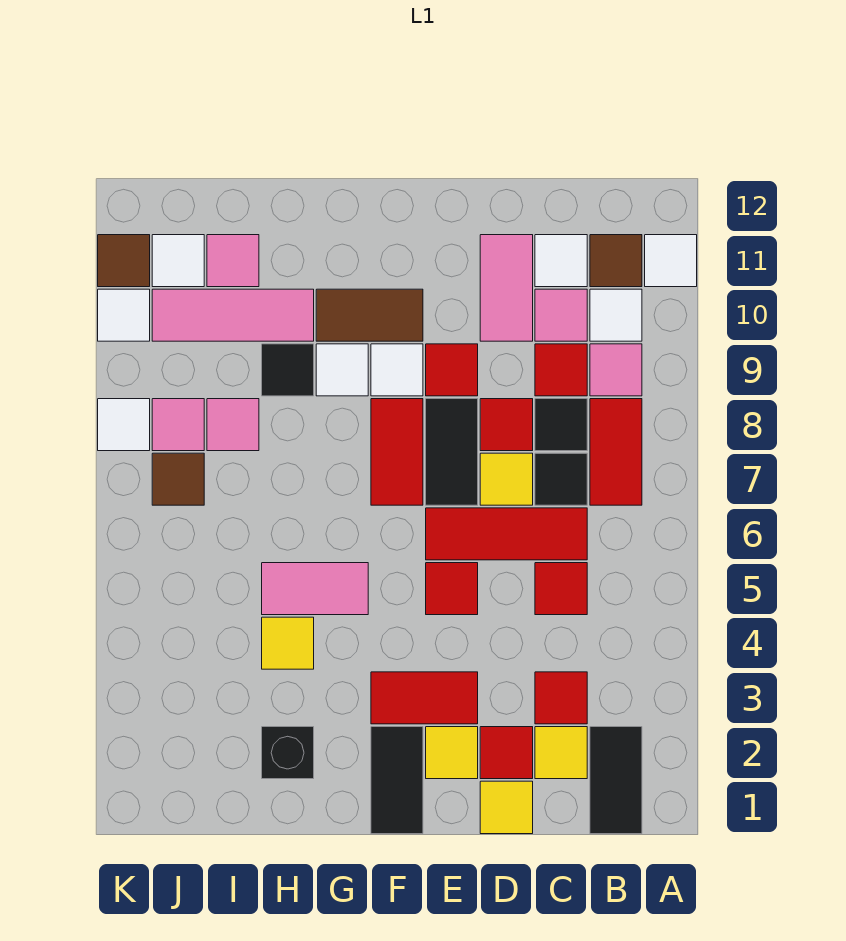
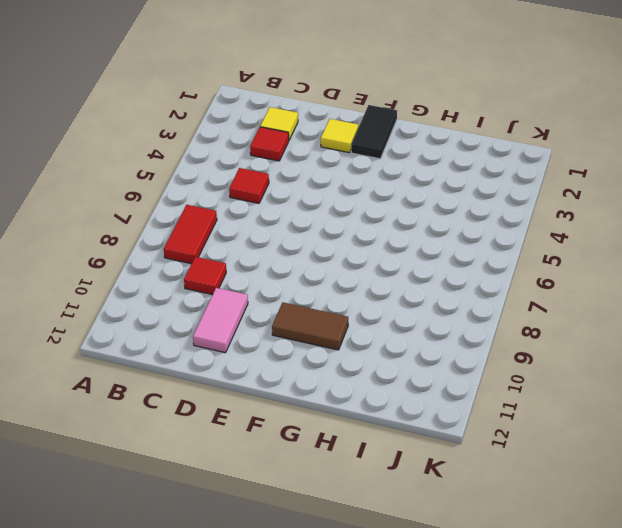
none -> white tile A11 level 1
none -> black tile B1:B2 level 1
none -> pink tile B9 level 1
none -> white tile B10 level 1

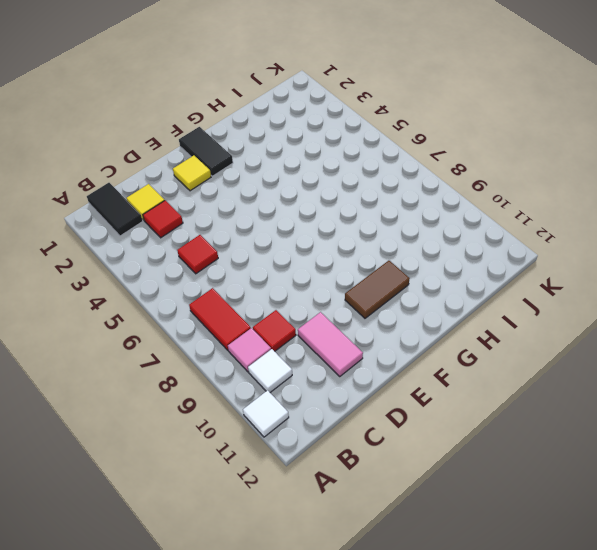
none -> brown tile B11 level 1
none -> red tile C6:E6 level 1
none -> black tile C7 level 1
none -> black tile C8 level 1

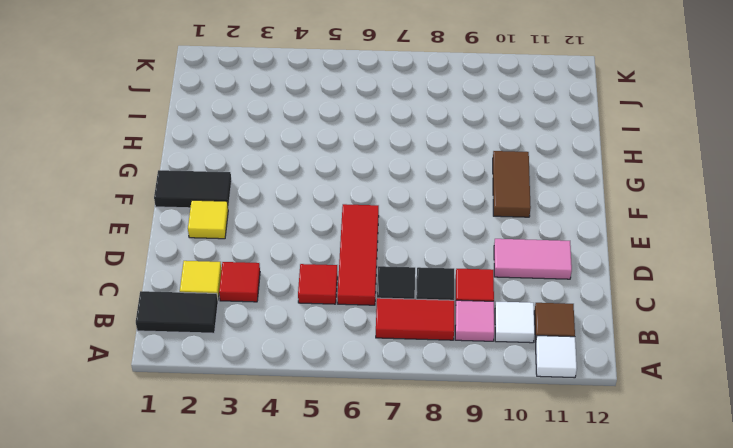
none -> pink tile C10 level 1
none -> white tile C11 level 1
none -> yellow tile D1 level 1
none -> red tile D2 level 1

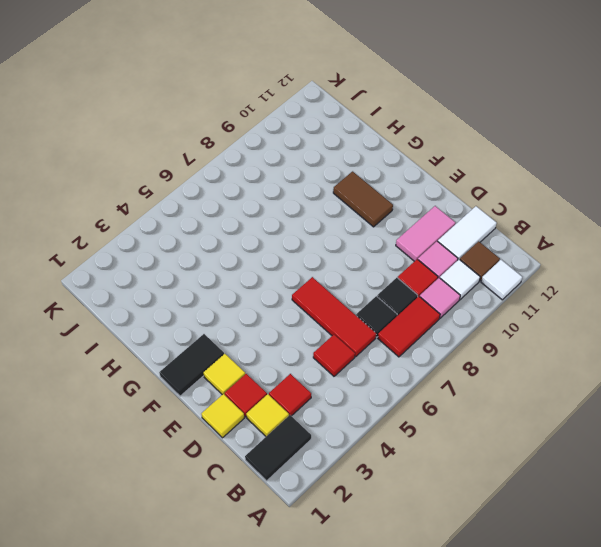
white tile C11:C12 level 1 -> white tile C11 level 1
none -> yellow tile D7 level 1
none -> red tile D8 level 1
none -> red tile E3:F3 level 1
none -> red tile E5 level 1

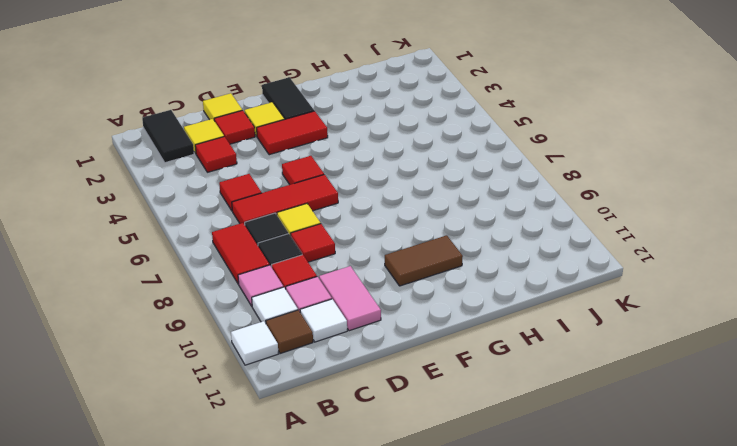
none -> black tile E7:E8 level 1
none -> red tile E9 level 1
none -> red tile F7:F8 level 1
none -> white tile F9 level 1

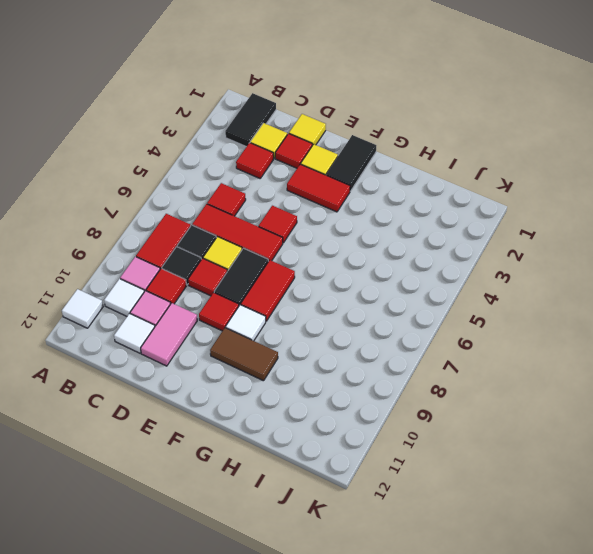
none -> brown tile B11 level 1
none -> pink tile G5:H5 level 1
none -> white tile G9 level 1
none -> black brick H2 level 1

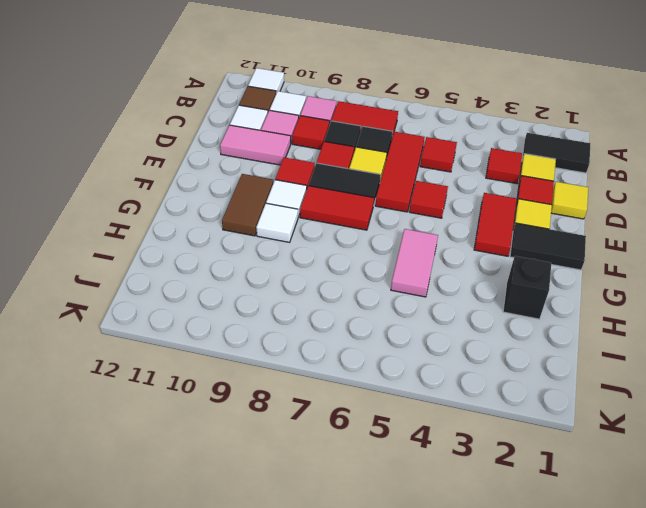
none -> yellow tile H4 level 1
none -> black tile H9 level 1
none -> pink tile H10:J10 level 1
none -> pink tile I8 level 1

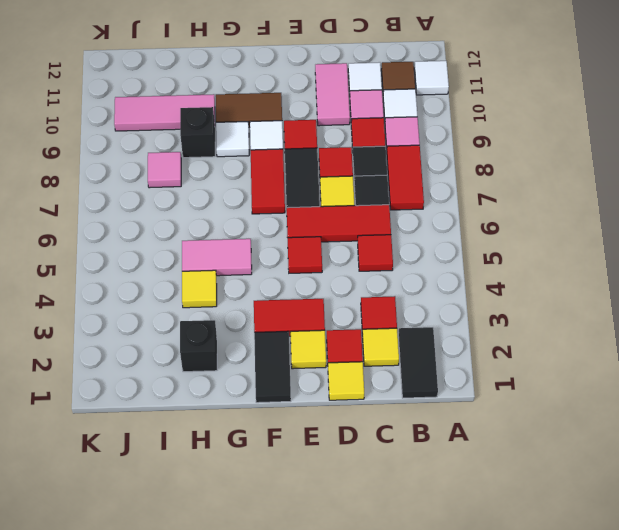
black brick H9 level 1 -> black tile H9 level 1
none -> pink tile I11 level 1
none -> brown tile J7 level 1
none -> pink tile J8 level 1
none -> white tile J11 level 1

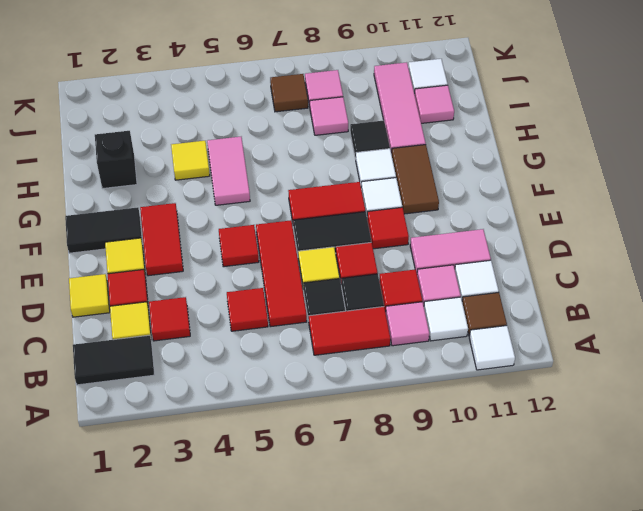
none -> white tile K8 level 1
none -> white tile K10 level 1
none -> brown tile K11 level 1

